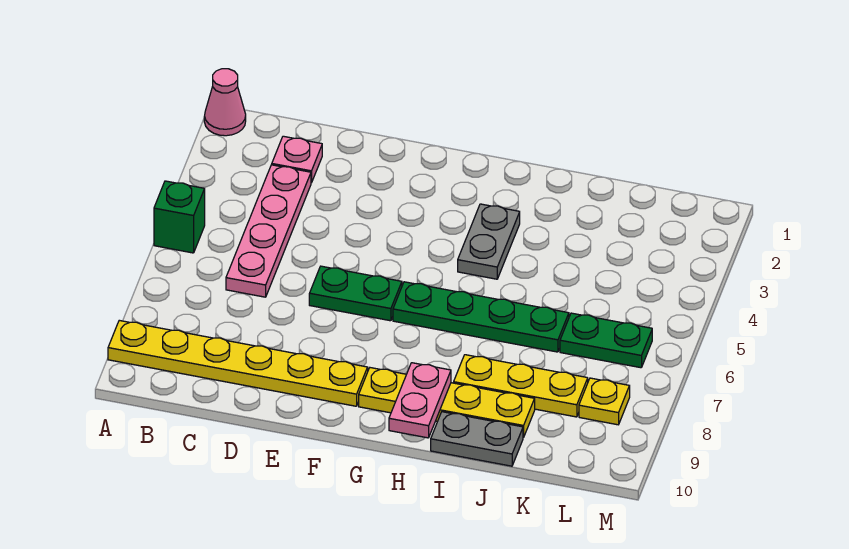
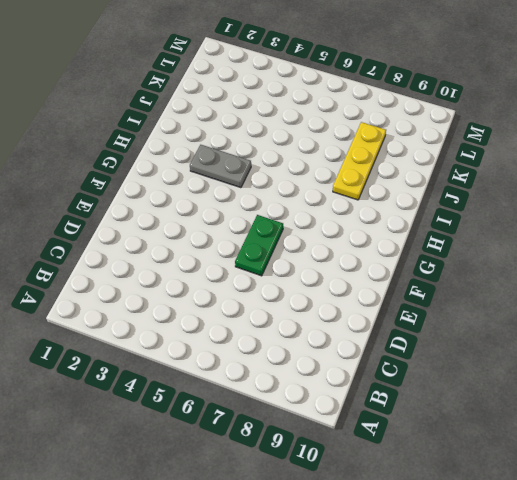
none -> pink cone A1 level 1
none -> green brick A5 level 1
none -> yellow plate A9:F9 level 1

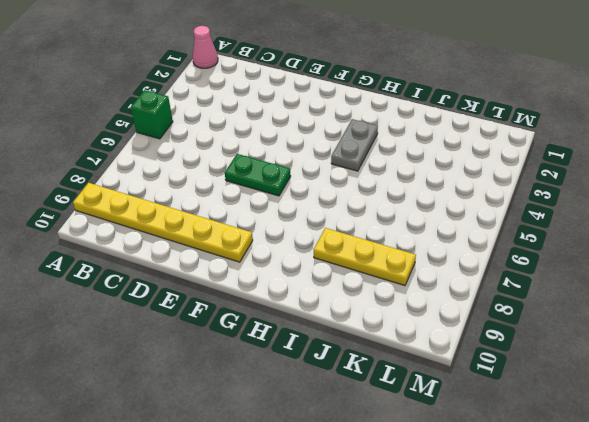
none -> pink plate C2 level 1
none -> pink plate C3:C6 level 1
none -> green plate G6:J6 level 1

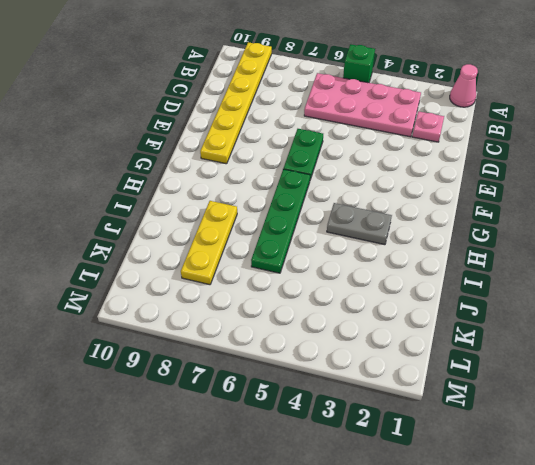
pink plate B3:C6 level 1 -> pink plate C3:C6 level 1
none -> yellow plate G9:J9 level 1
none -> grey plate I10:J10 level 1
none -> green plate K6:L6 level 1

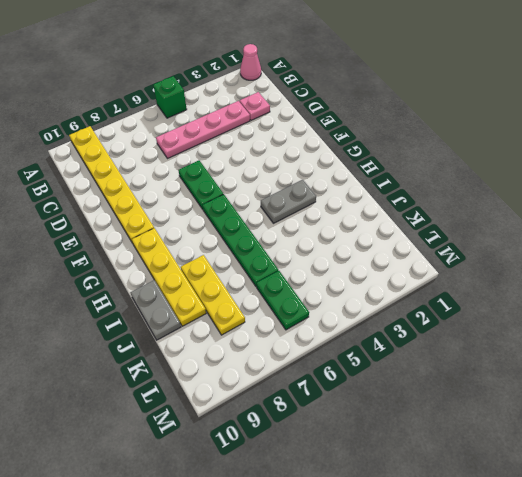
none -> yellow plate L8 level 1
none -> pink plate H9:H10 level 2

